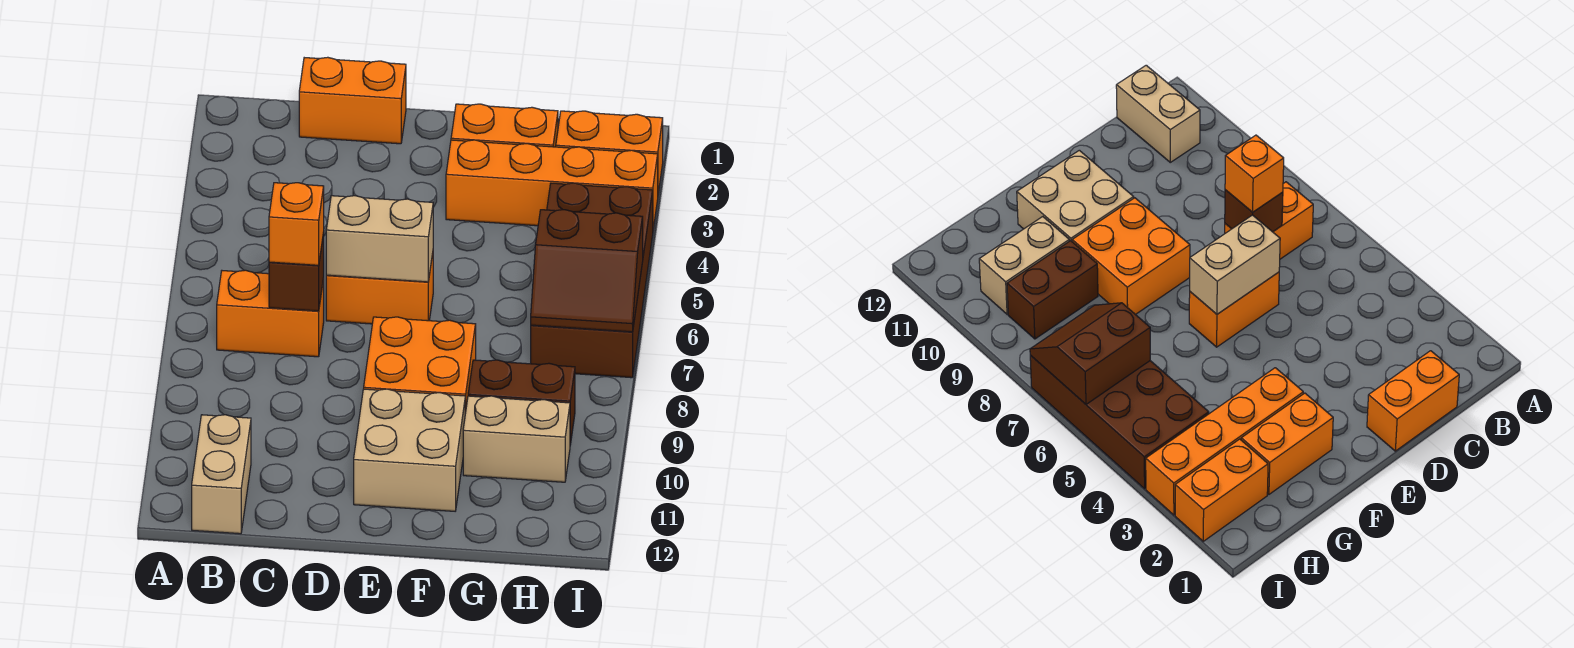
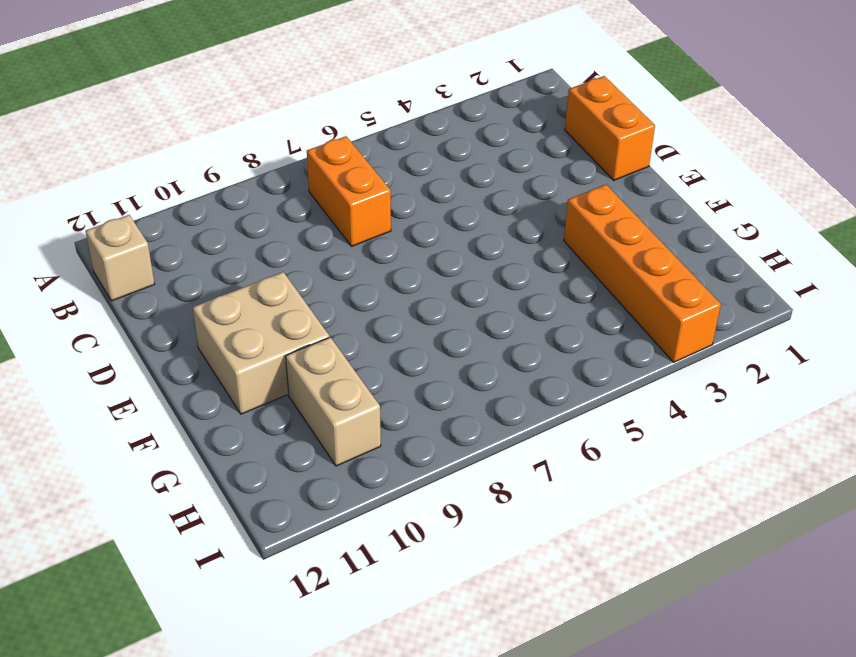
tan brick B12 level 1 -> tan brick B11:B12 level 1
none -> orange brick D6:E6 level 1
none -> orange brick E8:F9 level 1
none -> orange brick F2:G2 level 1

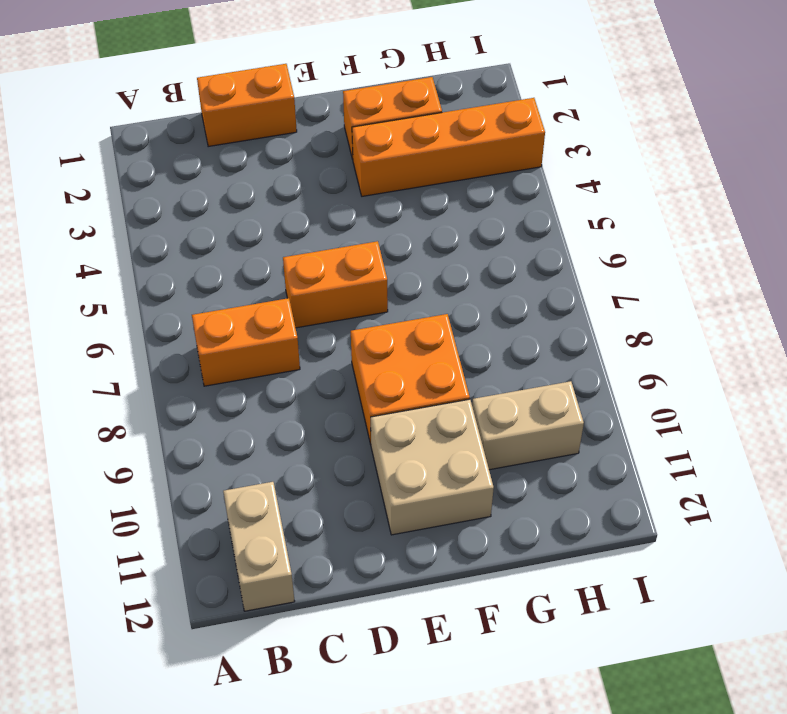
none -> brown brick G9:H9 level 1
none -> orange brick H2:I2 level 1
none -> brown brick H4:I7 level 1

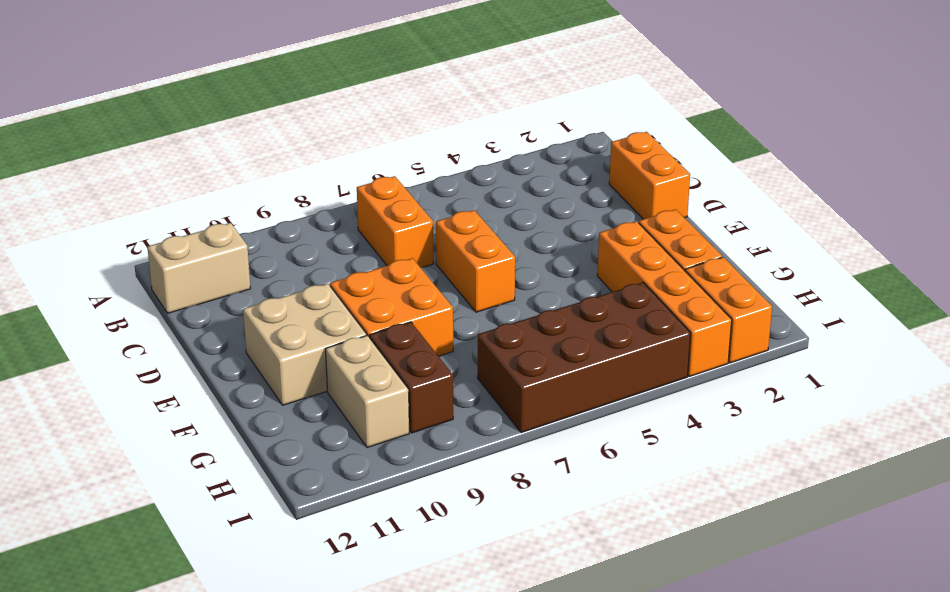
none -> brown brick C7 level 2
none -> tan brick D6:E6 level 2
none -> brown slope H6:I7 level 2 top 6

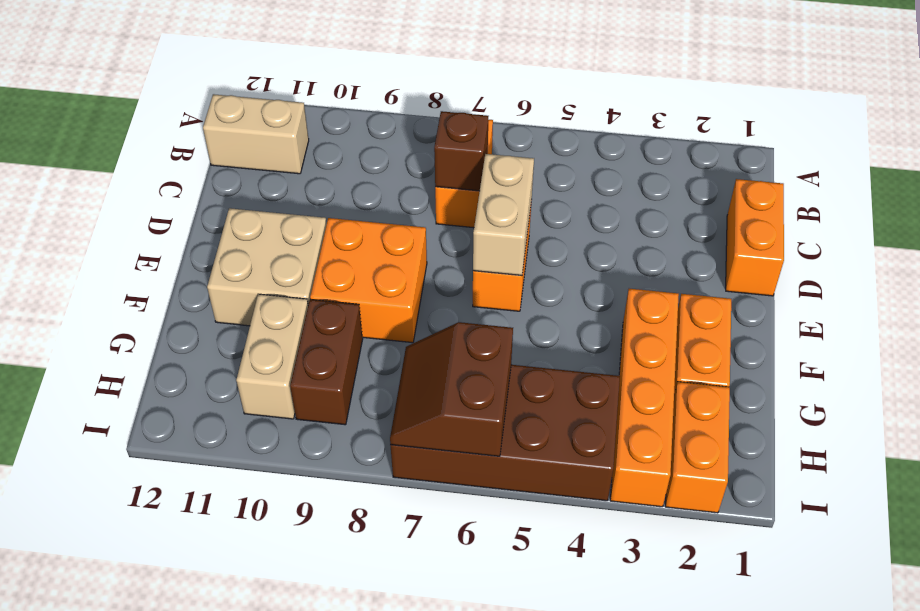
none -> orange brick C7 level 3

